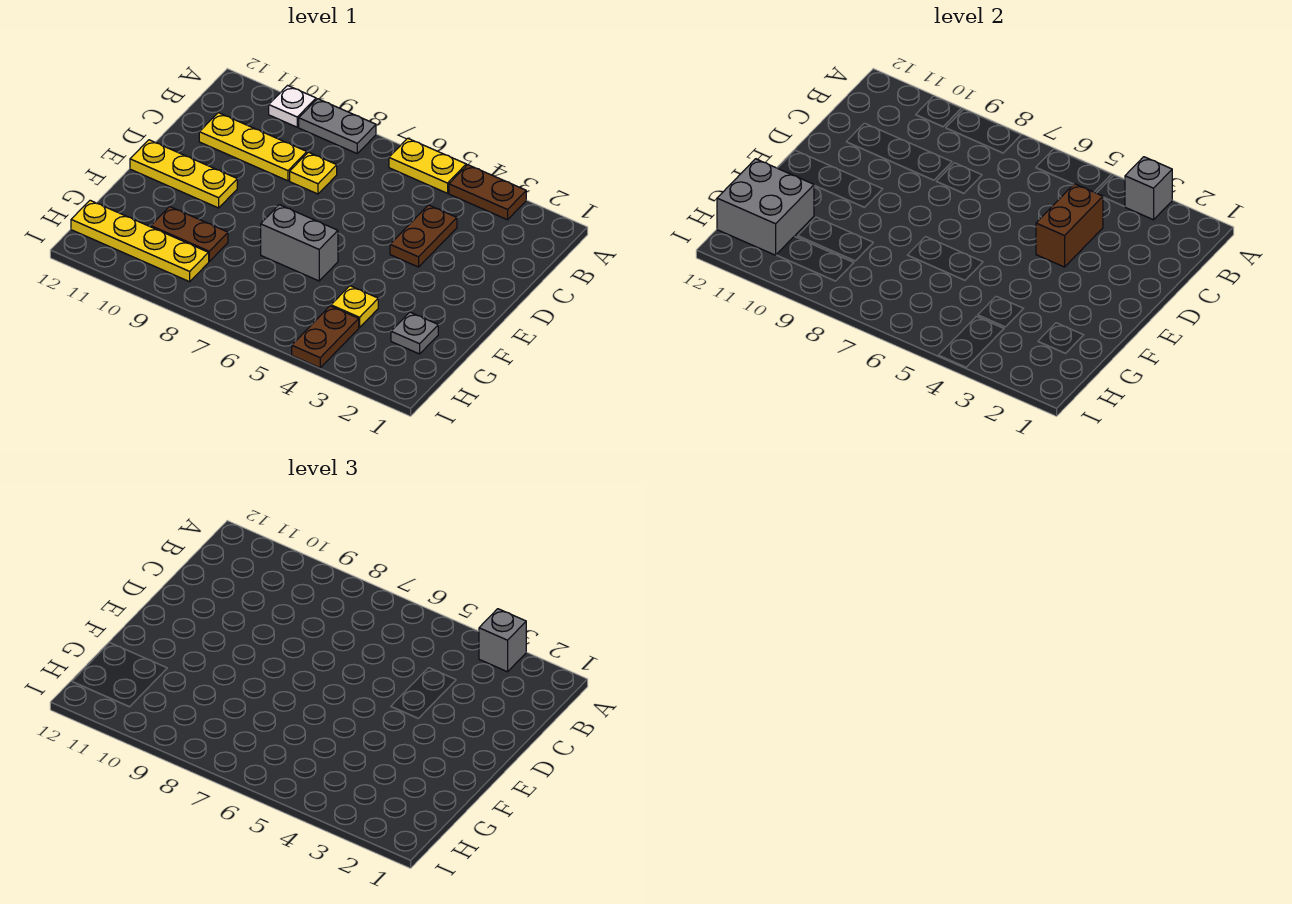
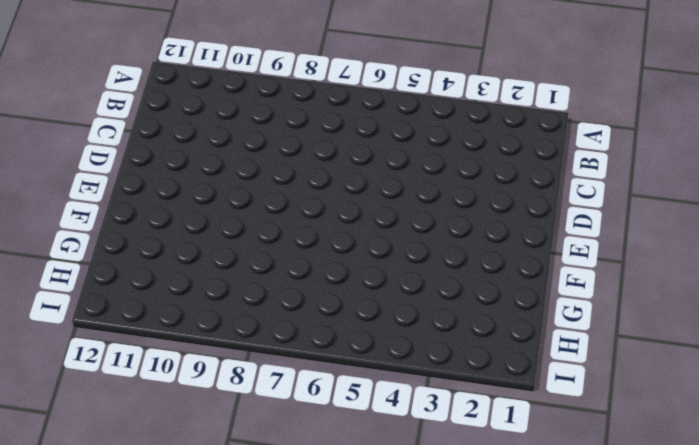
none -> brown plate A3:A4 level 1
none -> yellow plate A5:A6 level 1
none -> grey plate A8:A9 level 1

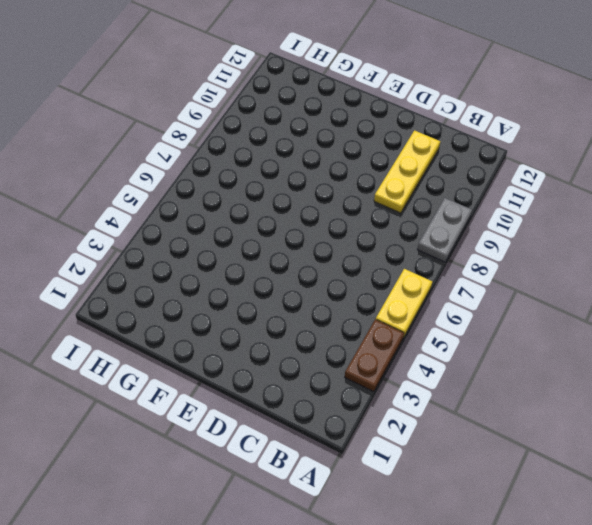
none -> white plate A10 level 1
none -> brown plate C4:D4 level 1
none -> yellow plate C8 level 1

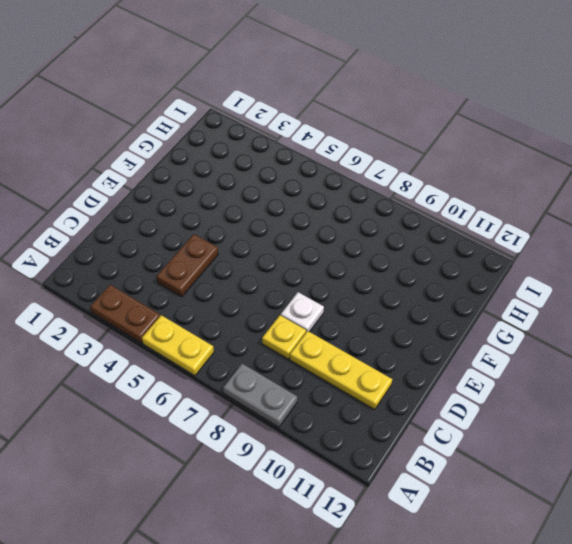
white plate D8 level 1 -> white plate A10 level 1
none -> yellow plate E10:E12 level 1
none -> grey brick F6:F7 level 1
none -> grey plate G2 level 1

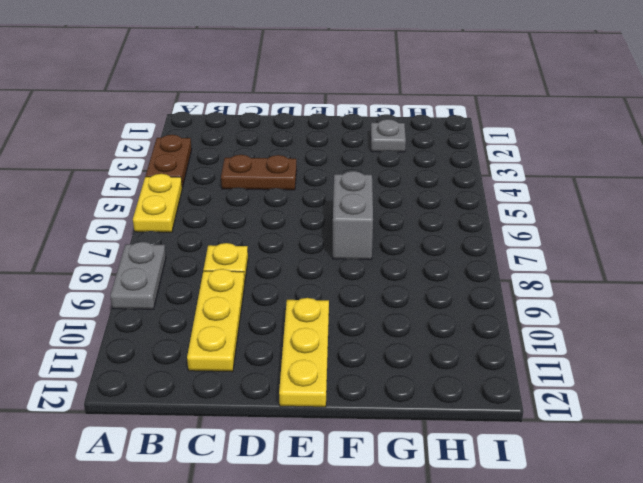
none -> white plate A10 level 1
none -> yellow plate G4 level 1
none -> brown plate G9:G10 level 1

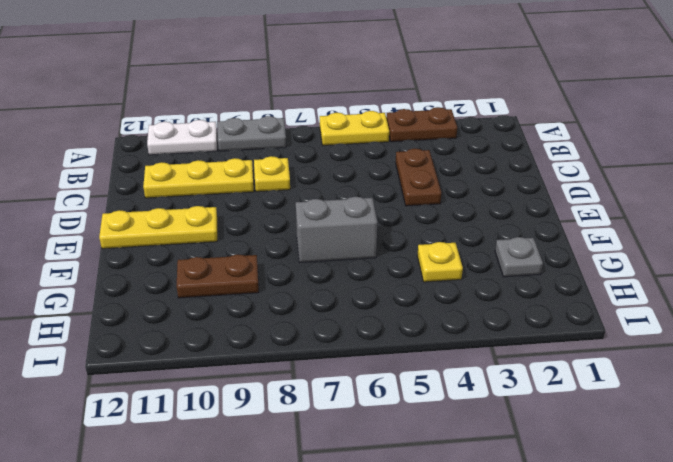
white plate A10:A11 level 1 -> white plate A10 level 1
none -> brown plate H4:I4 level 1
none -> yellow plate H9:H12 level 1
none -> grey brick A3 level 2

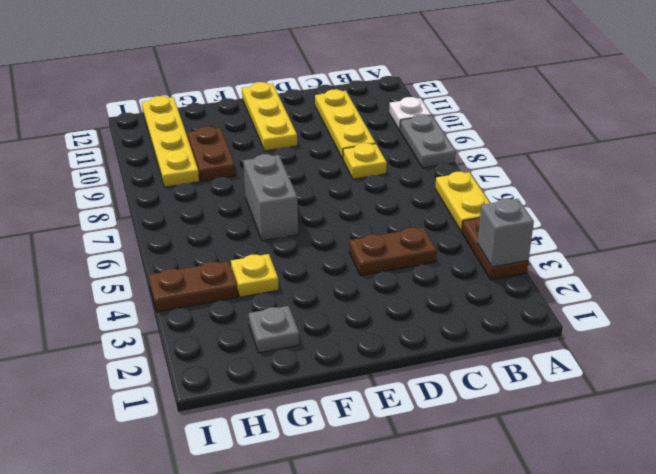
none -> brown brick C4:D4 level 2
none -> grey brick G11:H12 level 2
none -> grey brick A3 level 3

